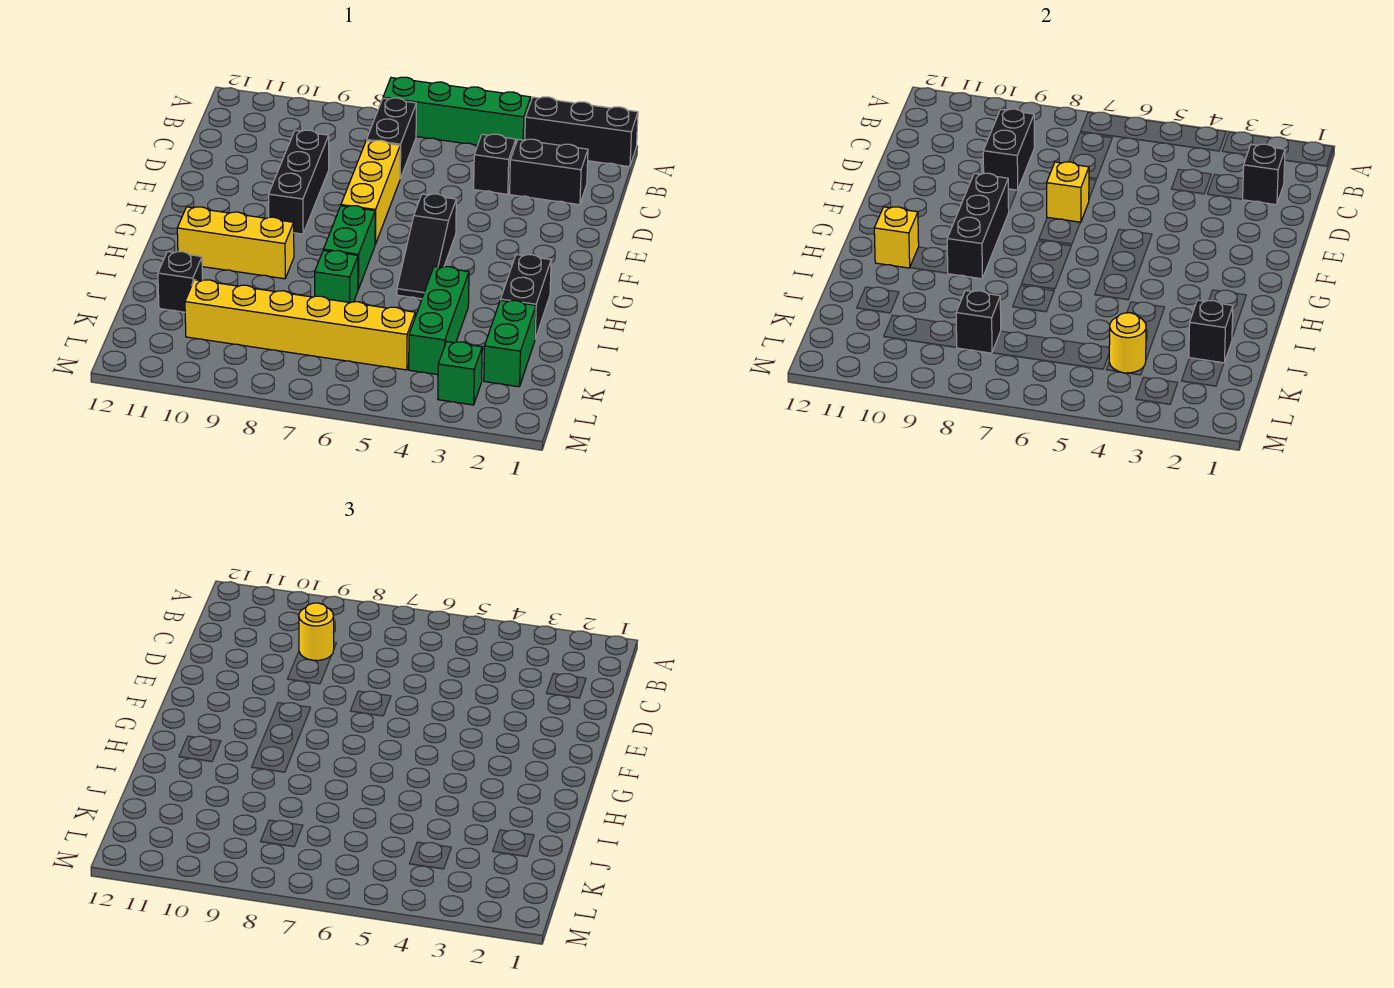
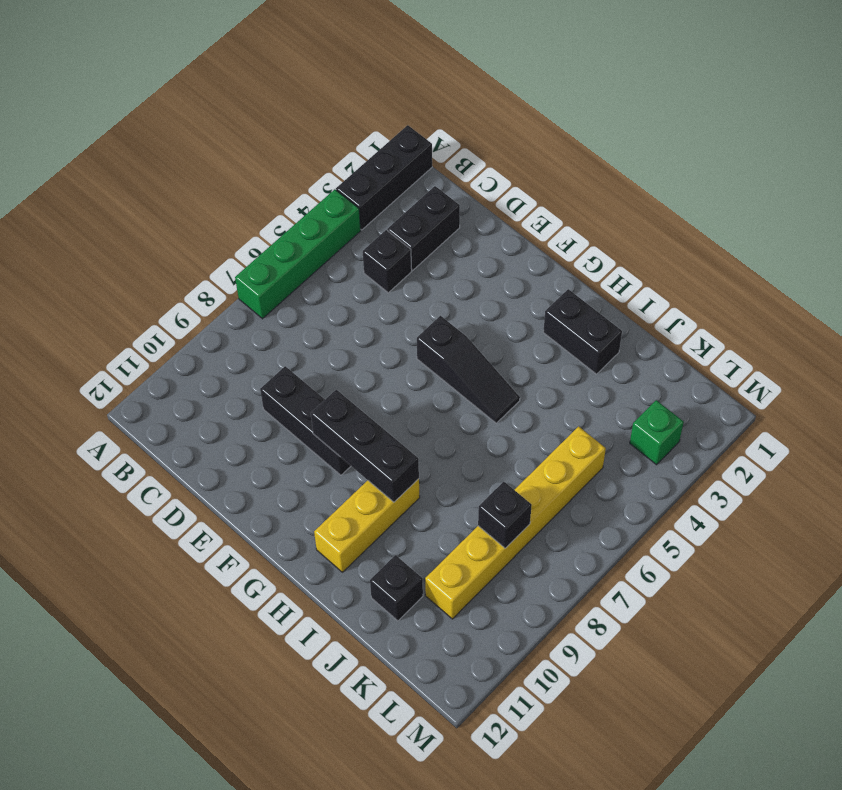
none -> black brick B7:C7 level 1
none -> yellow brick D7:F7 level 1
none -> green brick G7:H7 level 1

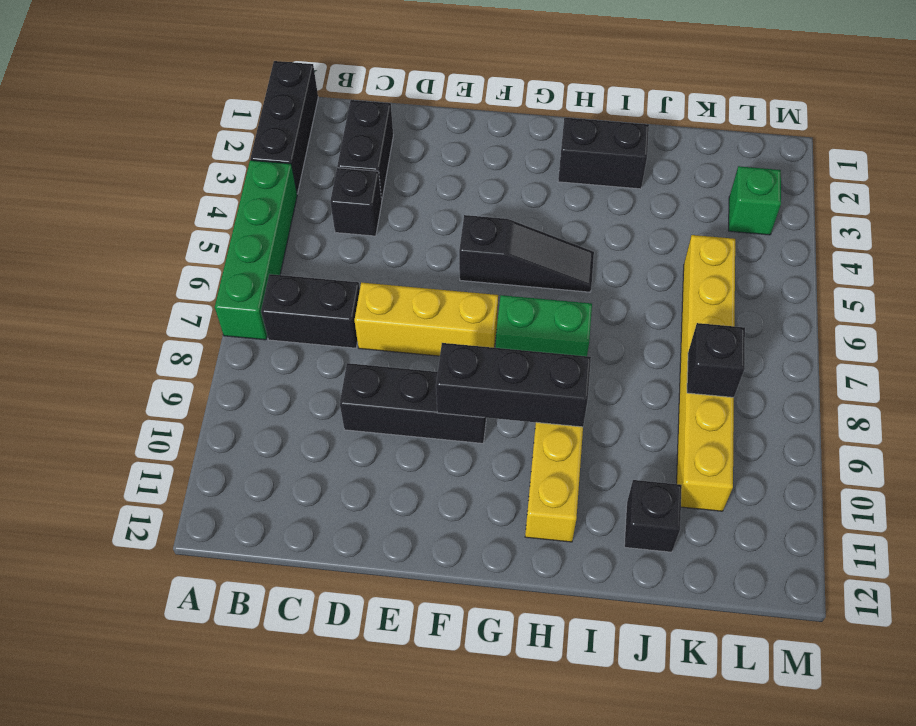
none -> green brick I4:K4 level 1
none -> green brick I7 level 1
none -> green brick J2:K2 level 1

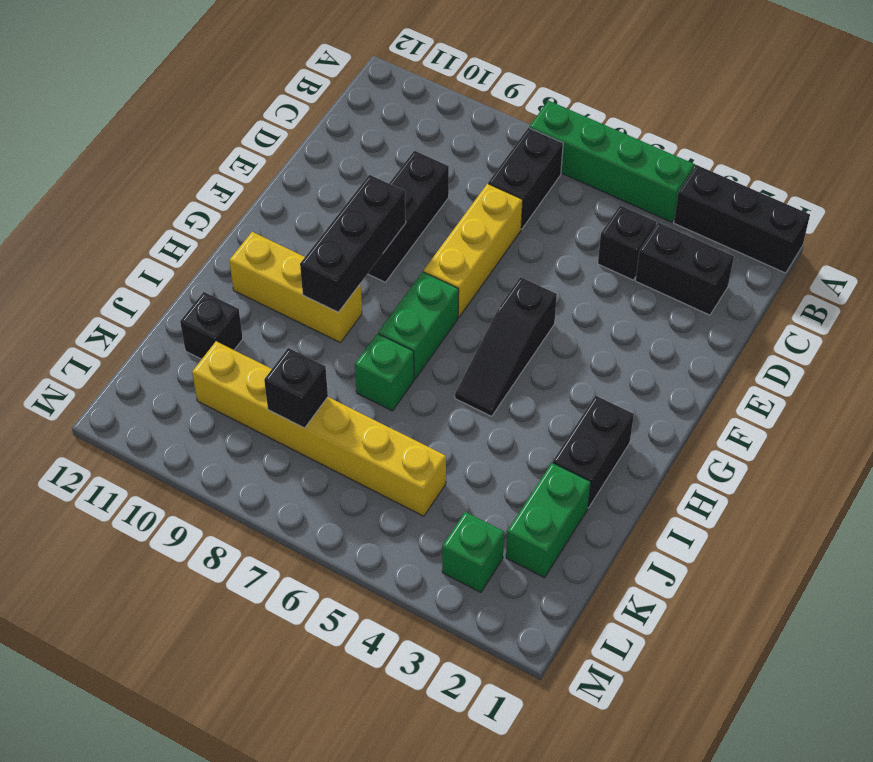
none -> green brick I4:K4 level 1
none -> black brick C2 level 2
none -> black brick C9:D9 level 2

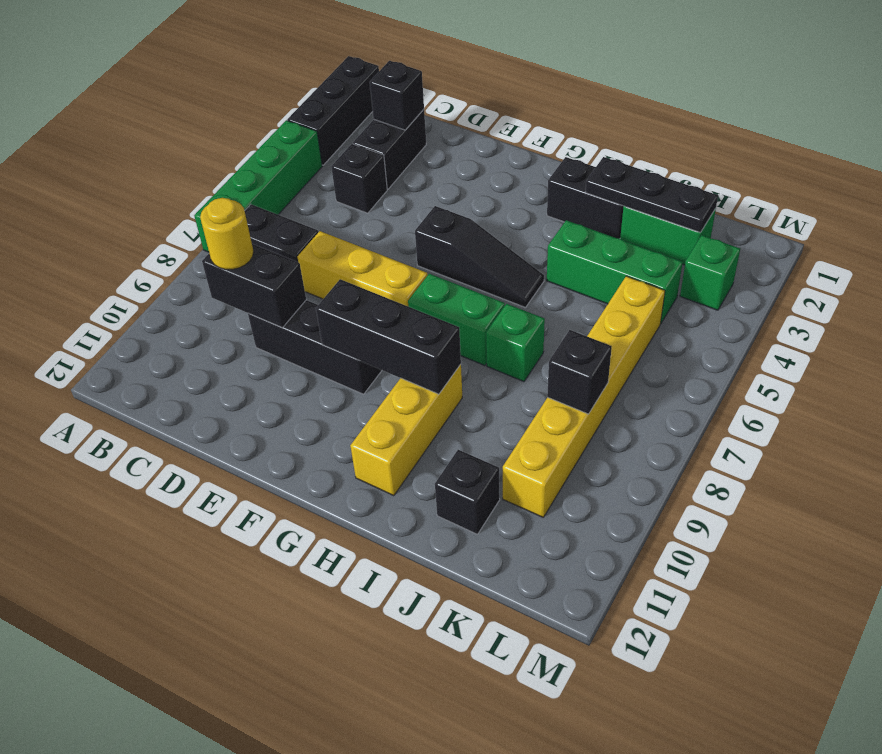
black plate I2:K2 level 2 -> black brick J2 level 2
none -> yellow brick E7 level 2
none -> yellow brick H11 level 2
none -> yellow round brick K4 level 2

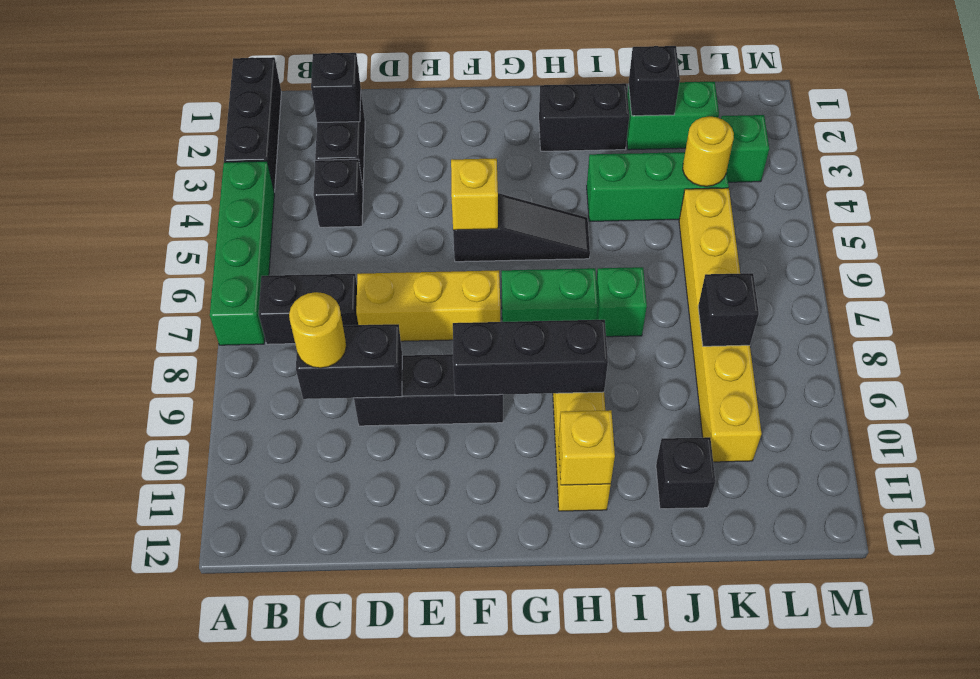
yellow brick F5 level 2 -> yellow brick E7 level 2

